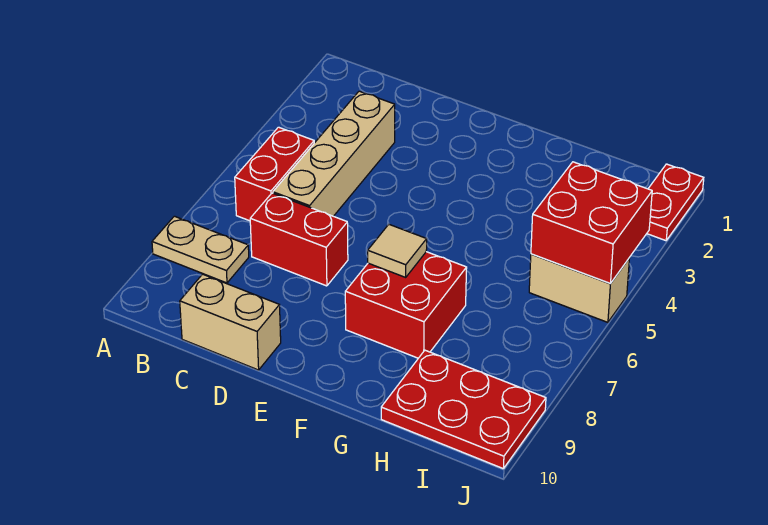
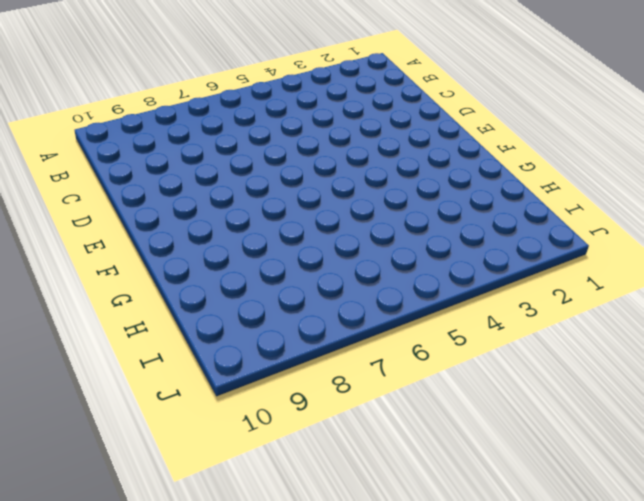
none -> tan plate A8:B8 level 1
none -> red brick B5:B6 level 1

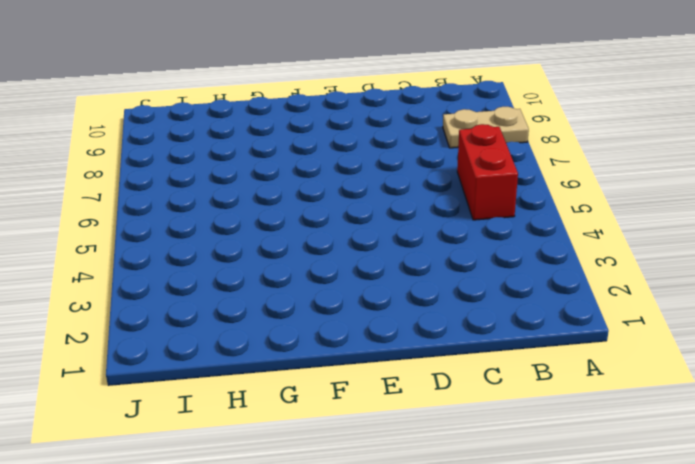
none -> tan brick C3:C6 level 1
none -> red brick C7:D7 level 1

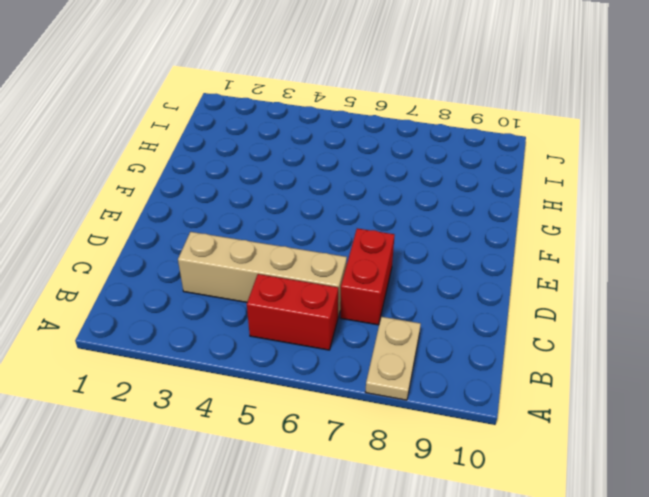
none -> tan brick C10:D10 level 1
none -> red brick F7:G8 level 1

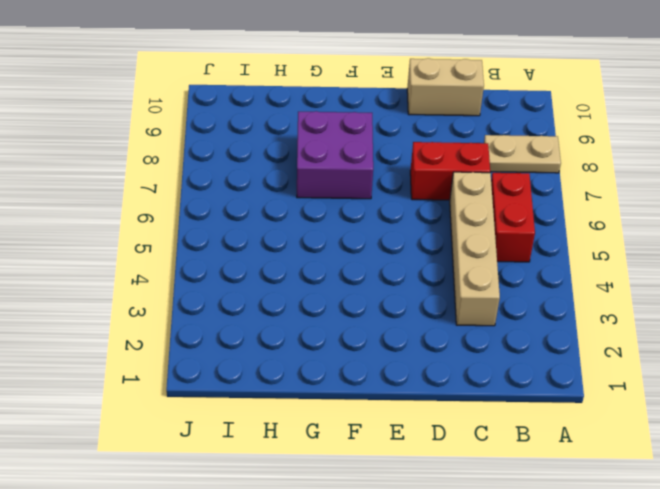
purple brick F7:G8 level 1 -> red brick F7:G8 level 1
none -> red plate H9:J10 level 1
none -> tan brick I5:J5 level 1

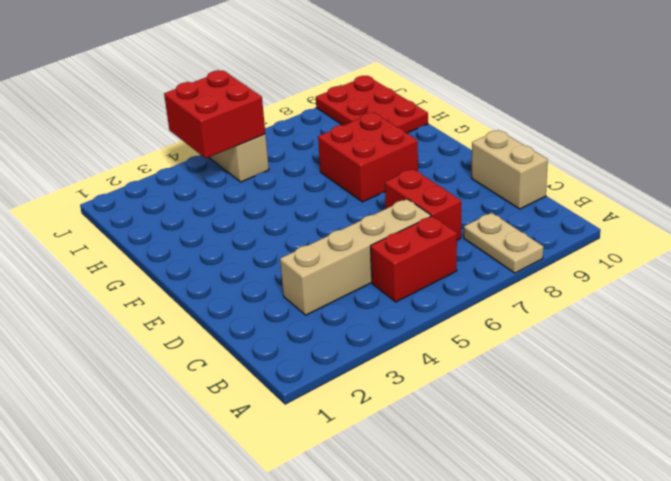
none -> red plate J1:J2 level 1
none -> tan tile F7 level 2

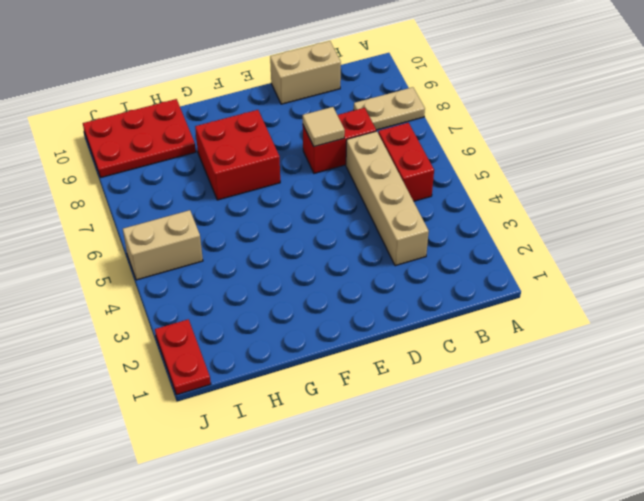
tan tile D7 level 2 -> tan tile F7 level 2
none -> red brick I4:J5 level 2

